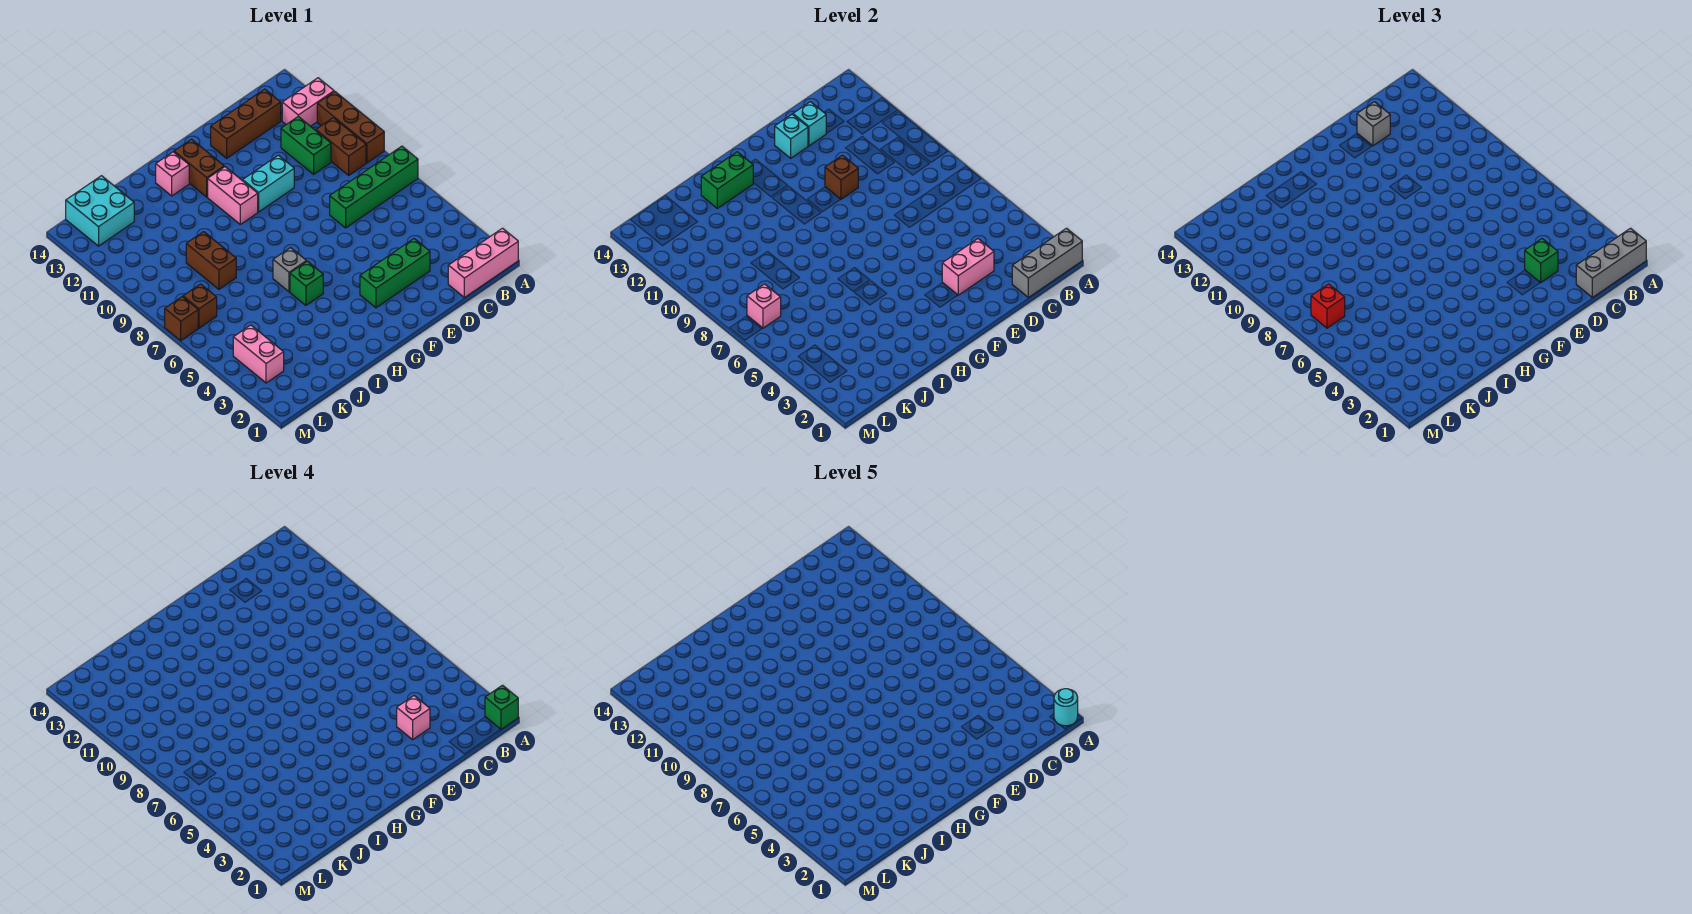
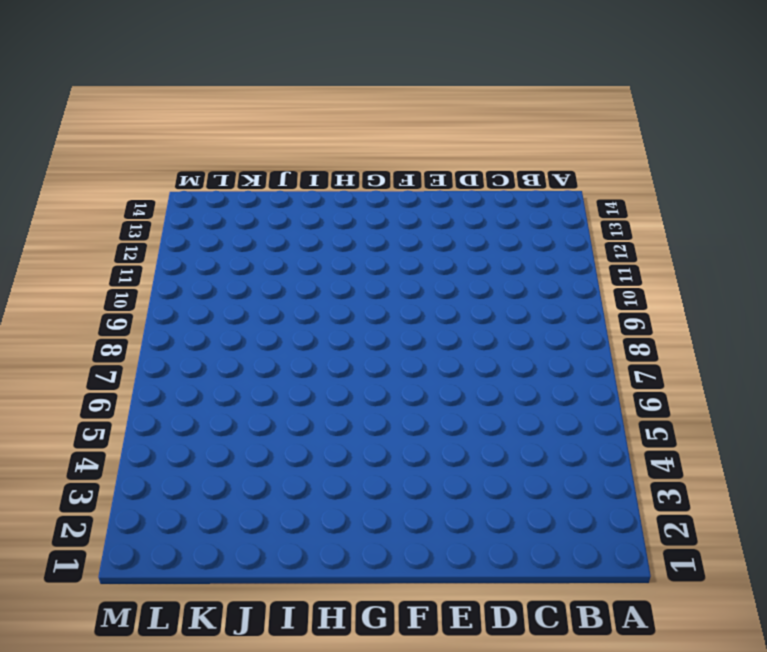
none -> pink brick A1:C1 level 1
none -> green brick A7:D7 level 1
none -> brown brick A9:A11 level 1
none -> pink brick A12:B12 level 1

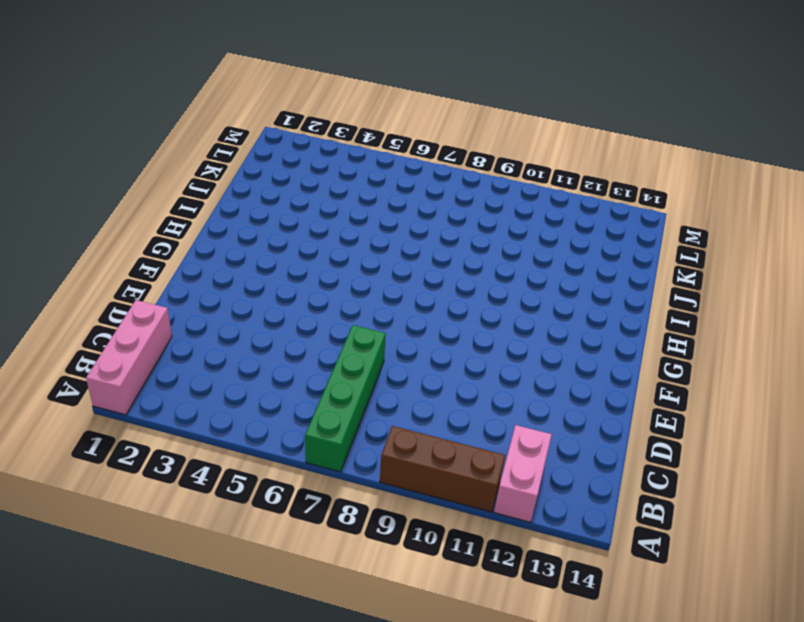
none -> brown brick B9:B10 level 1
none -> green brick C10:C11 level 1
none -> brown brick C13:E13 level 1
none -> green brick D3:F3 level 1

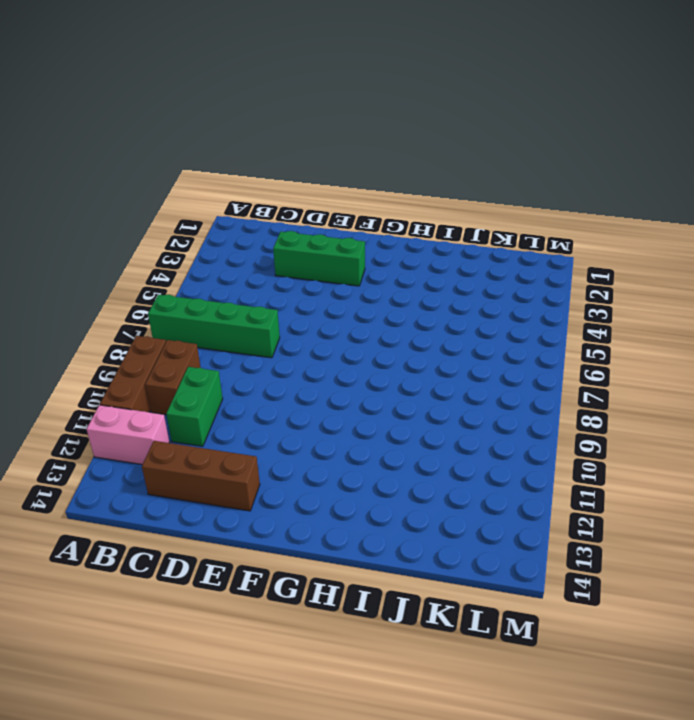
none -> pink brick A1:C1 level 1
none -> cyan brick E10:F10 level 1
none -> pink brick G10:G11 level 1
none -> brown brick G12:G13 level 1

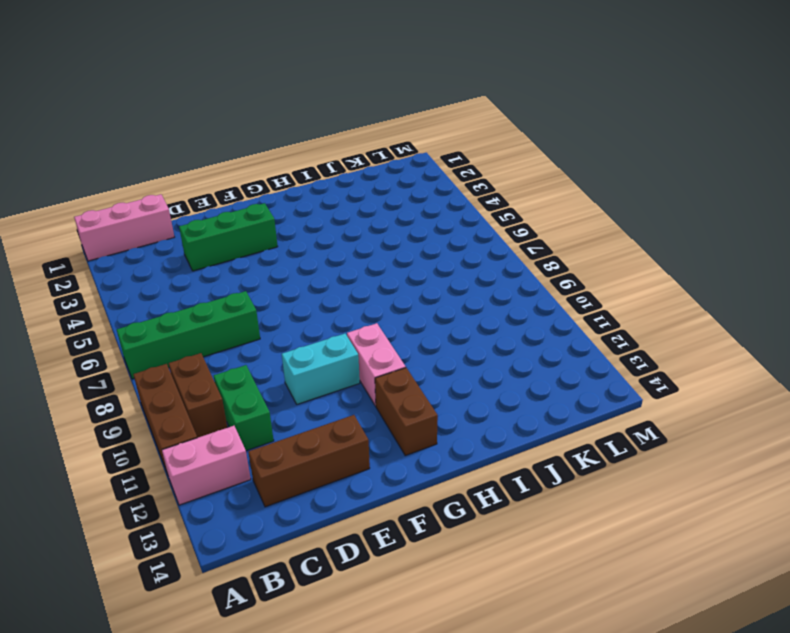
none -> green brick H5 level 1
none -> grey brick H6 level 1
none -> pink brick H13 level 1
none -> brown brick J8:J9 level 1

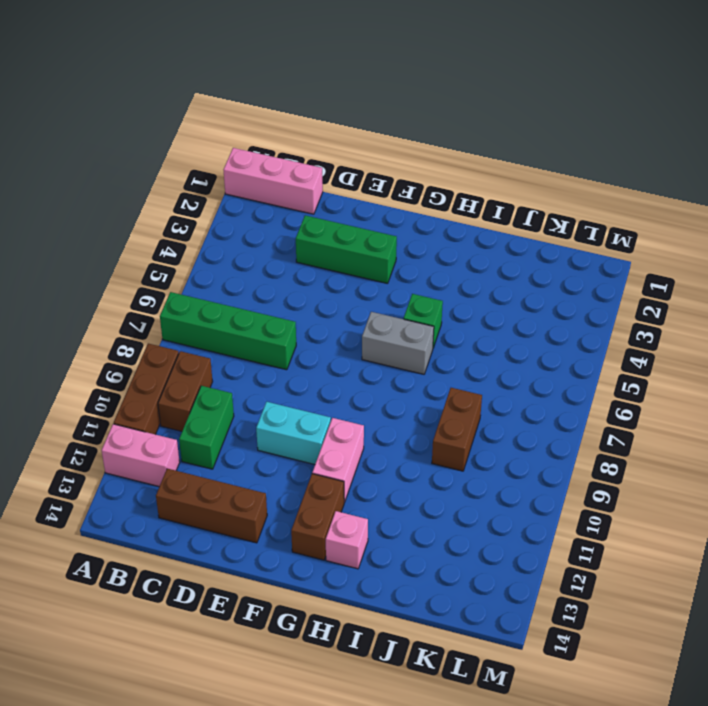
grey brick G6:H6 level 1 -> grey brick H6 level 1
none -> cyan brick K13:L14 level 1
none -> pink brick L3:L4 level 1
none -> brown brick L7 level 1
none -> brown brick M7 level 1

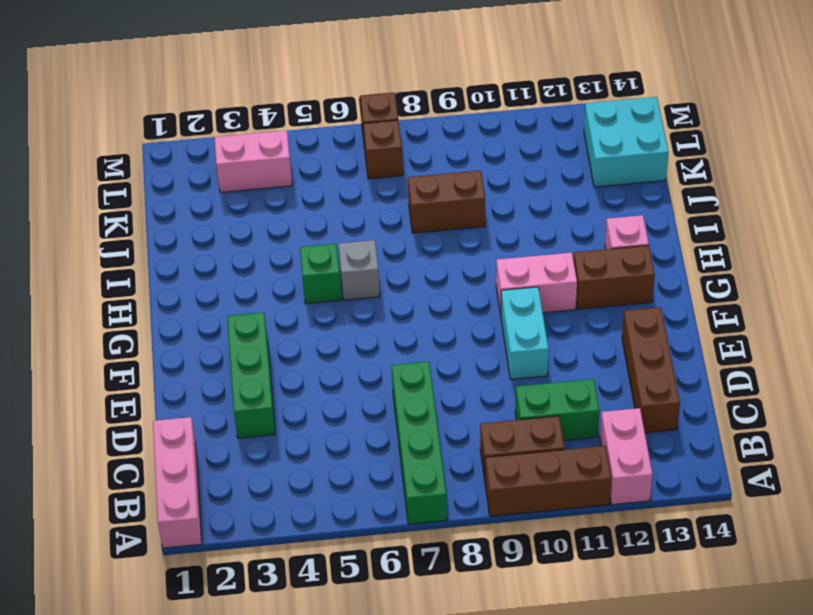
none -> grey brick A1:C1 level 2
none -> pink brick D3:E3 level 2
none -> cyan brick D13 level 2
none -> brown brick E10 level 2

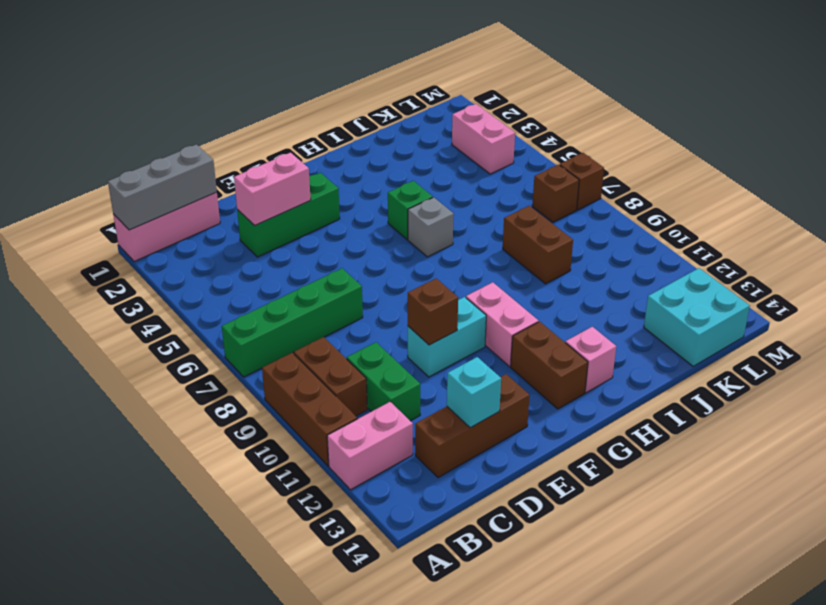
none -> cyan brick E13 level 2
none -> green brick H13:I13 level 2
none -> pink brick L7 level 2
none -> grey brick A1:C1 level 3

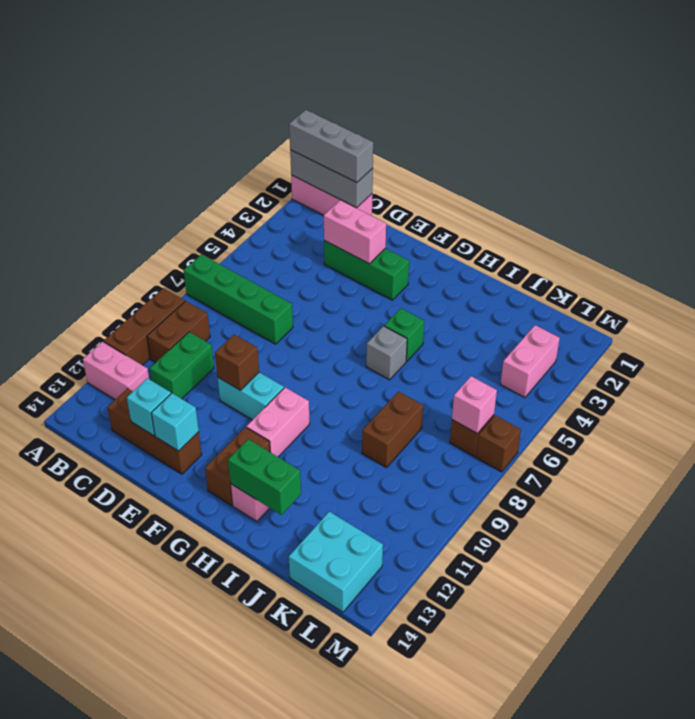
none -> green brick D3 level 3
none -> grey brick D13 level 3
none -> red brick L7 level 3
none -> green brick A1 level 4

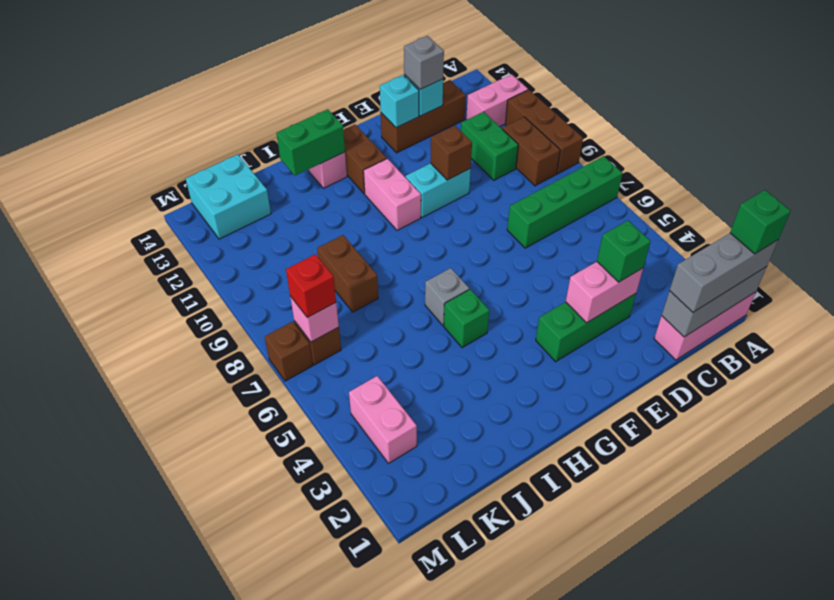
none -> pink brick D3 level 4
none -> cyan round brick A1 level 5

